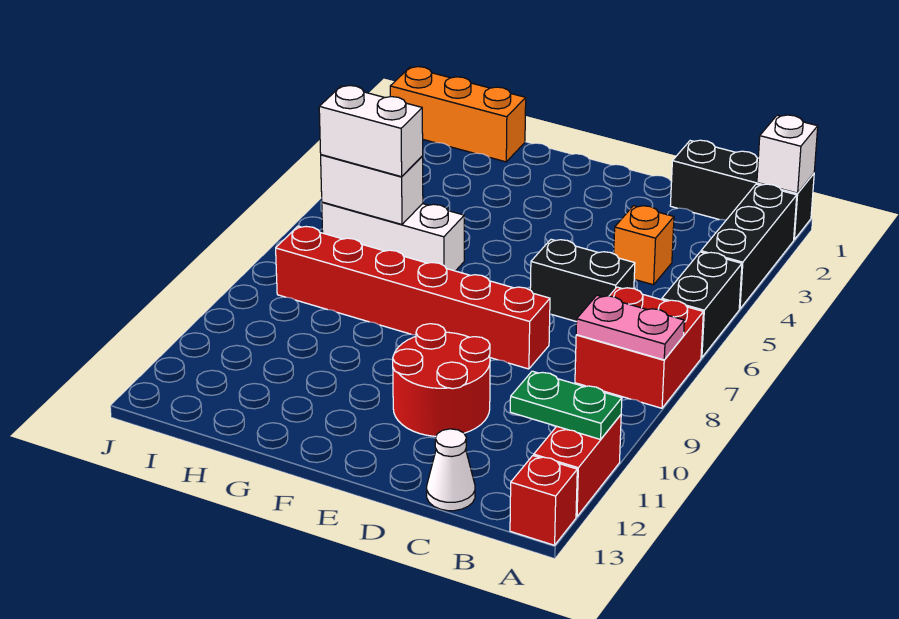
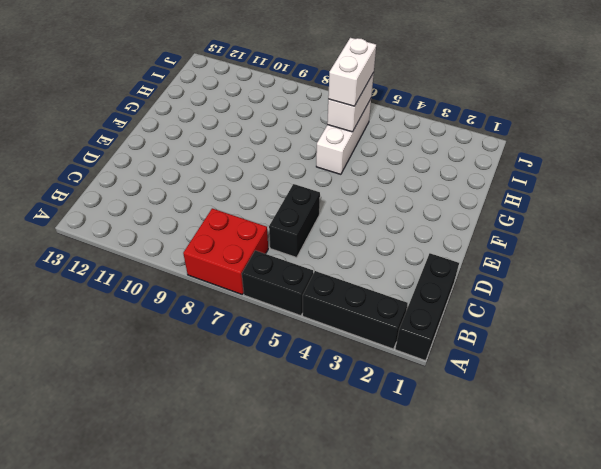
none -> red brick A11:A12 level 1
none -> red brick A13 level 1
none -> orange brick C4 level 1

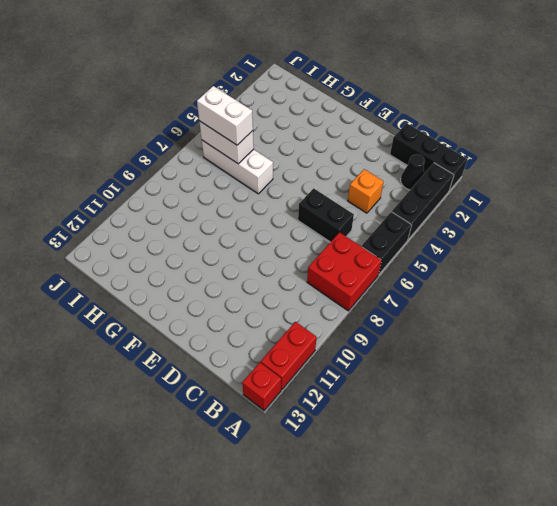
black cone B2 level 1 -> none
none -> white cone C13 level 1
none -> red brick D8:I8 level 1
none -> red round brick D10:E11 level 1

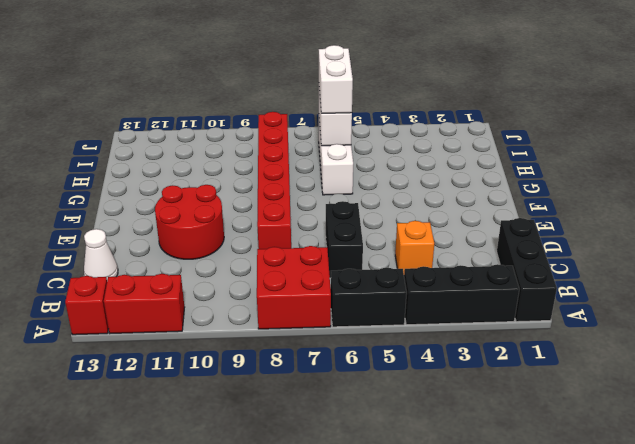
none -> orange brick H1:J1 level 1
none -> white brick A1 level 2
none -> pink plate A8:B8 level 2

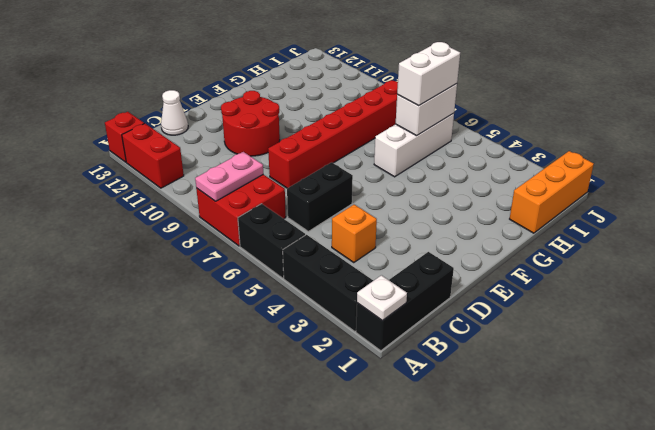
white plate A1 level 2 -> white brick A1 level 2
none -> green plate A11:B11 level 2

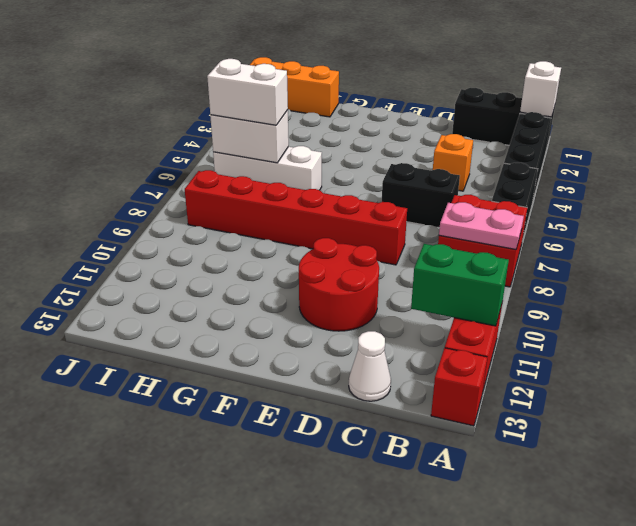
green brick A11:B11 level 2 -> green plate A11:B11 level 2

